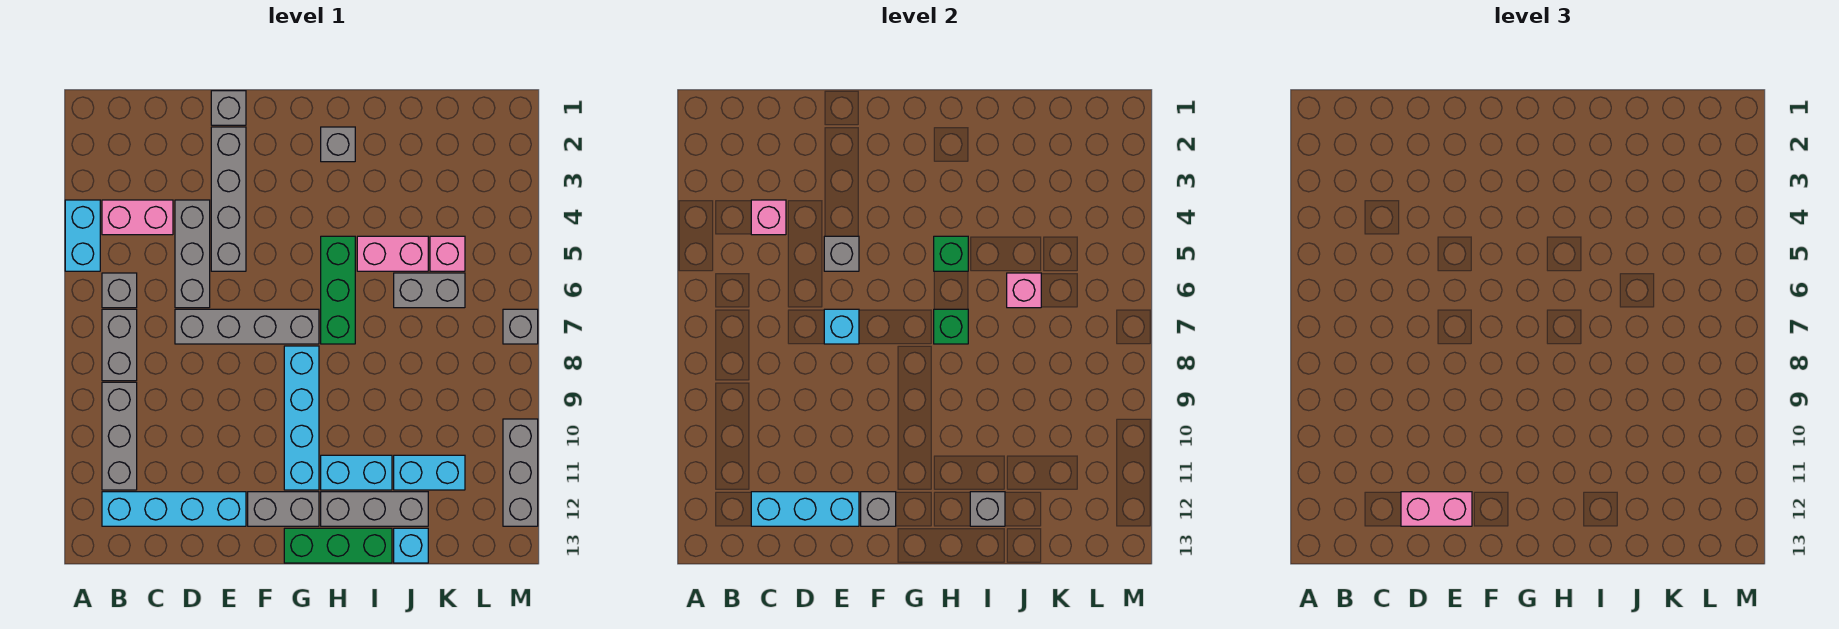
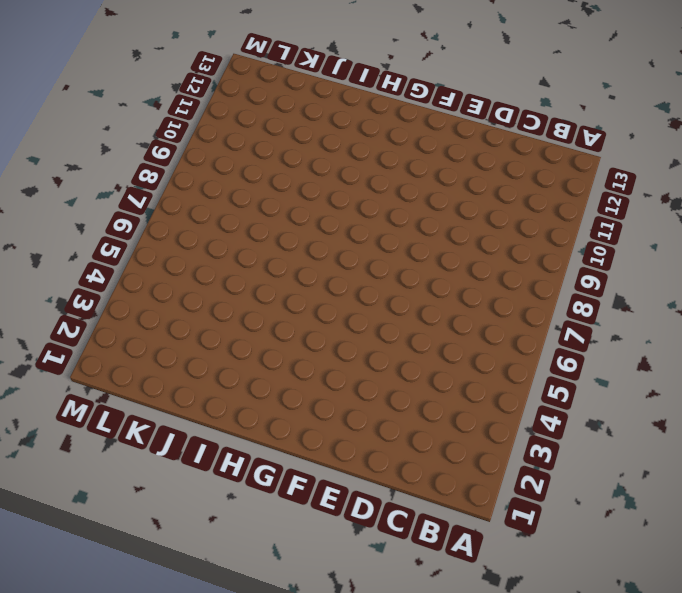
none -> cyan brick A4:A5 level 1
none -> pink brick B4:C4 level 1
none -> grey brick B6 level 1
none -> grey brick B7:B8 level 1

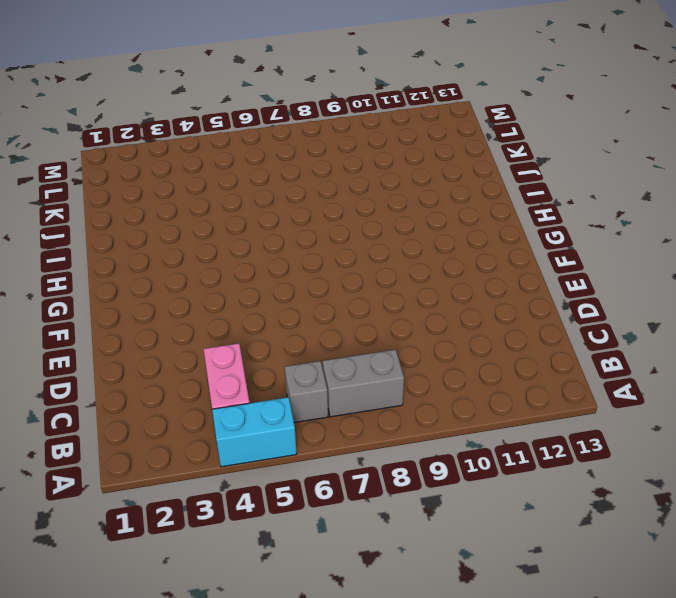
none -> grey brick B9:B11 level 1
none -> cyan brick B12:E12 level 1
none -> grey brick D4:D6 level 1
none -> grey brick D7:G7 level 1

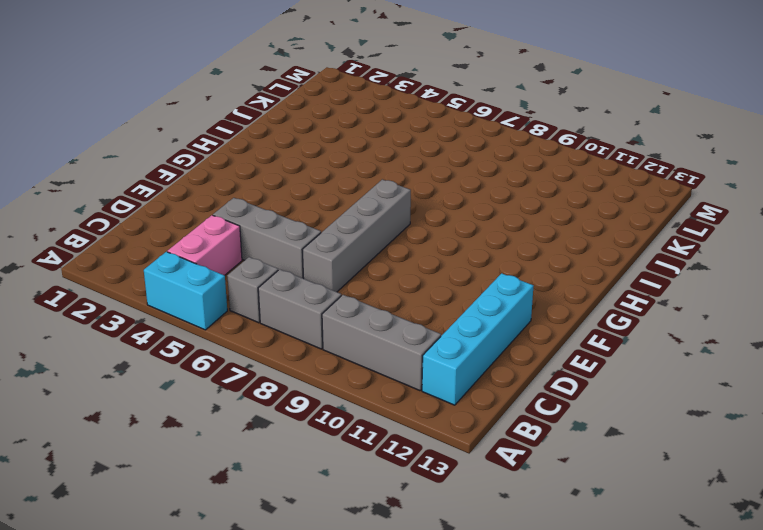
none -> grey brick E1 level 1
none -> grey brick E2:E5 level 1
none -> grey brick F12:G12 level 1
none -> cyan brick G8:G11 level 1

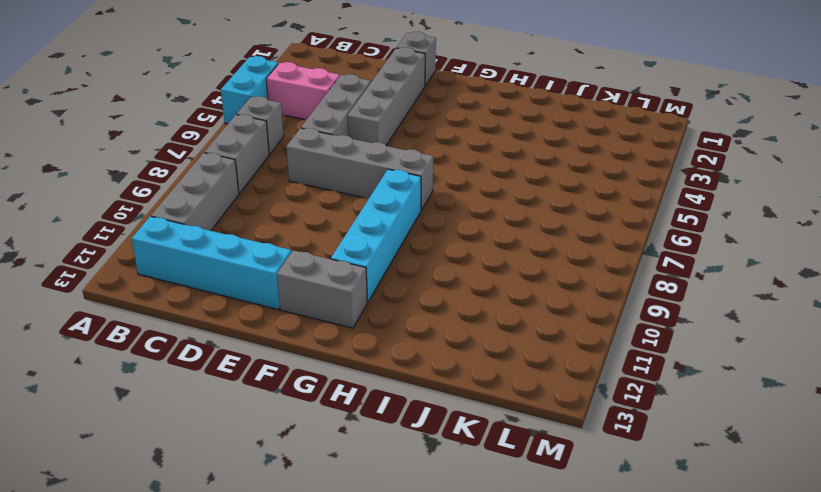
none -> green brick G13:I13 level 1
none -> grey brick H2 level 1
none -> green brick H5:H7 level 1
none -> cyan brick H11:I11 level 1

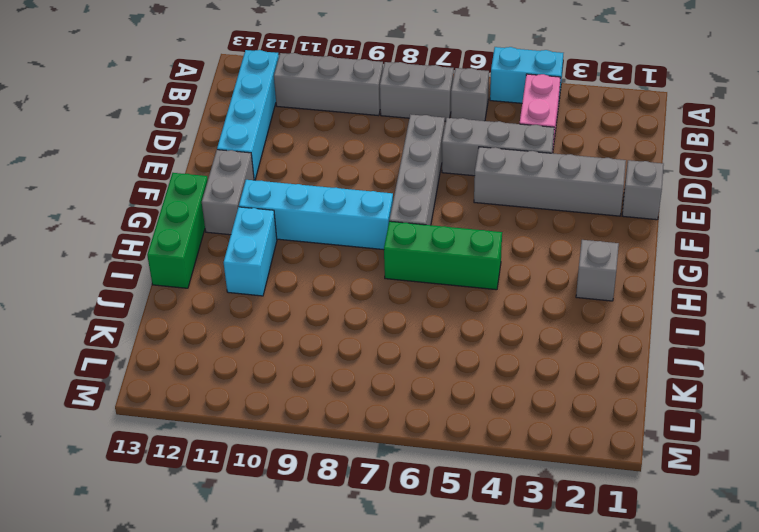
none -> grey brick H12:J12 level 1
none -> pink brick I5:J5 level 1
none -> grey brick J6:K6 level 1
none -> cyan brick J11:K11 level 1

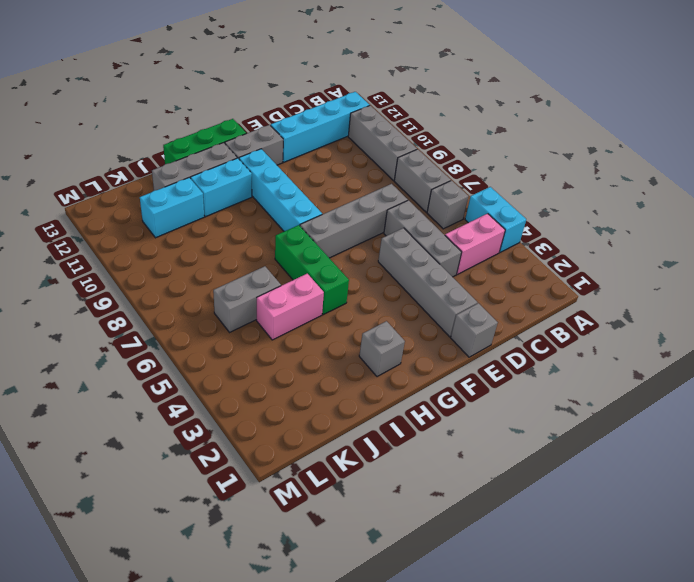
none -> cyan brick J13 level 1
none -> pink brick K5 level 1
none -> grey brick M7 level 1
none -> grey brick M10:M12 level 1

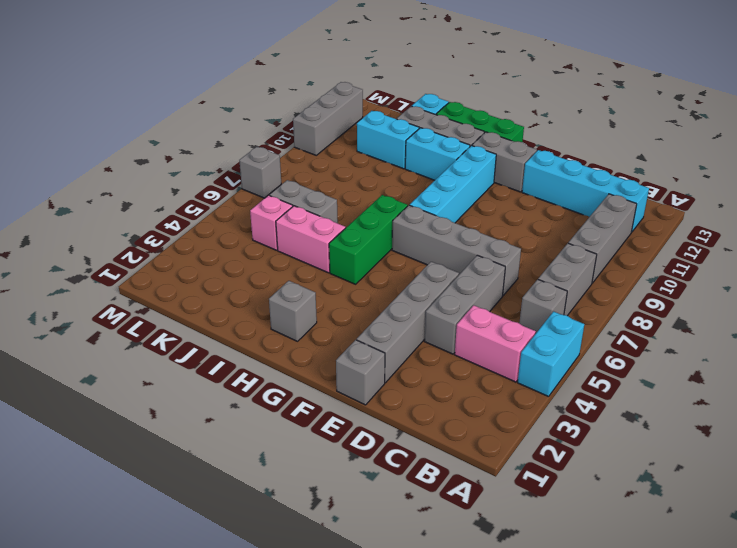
none -> pink brick C4 level 2
none -> cyan brick C12:E12 level 2
none -> grey brick E5 level 2
none -> cyan brick E7 level 2

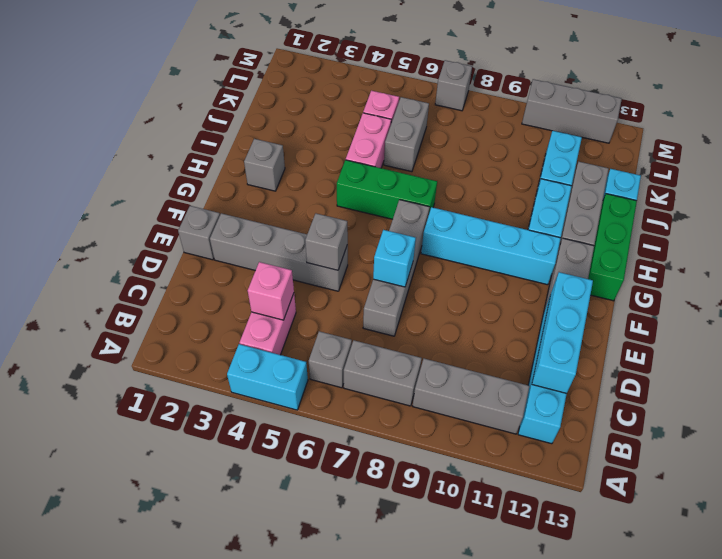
none -> grey brick D4:D6 level 1
none -> grey brick F12 level 2
none -> green brick H5 level 2
none -> green brick H7 level 2

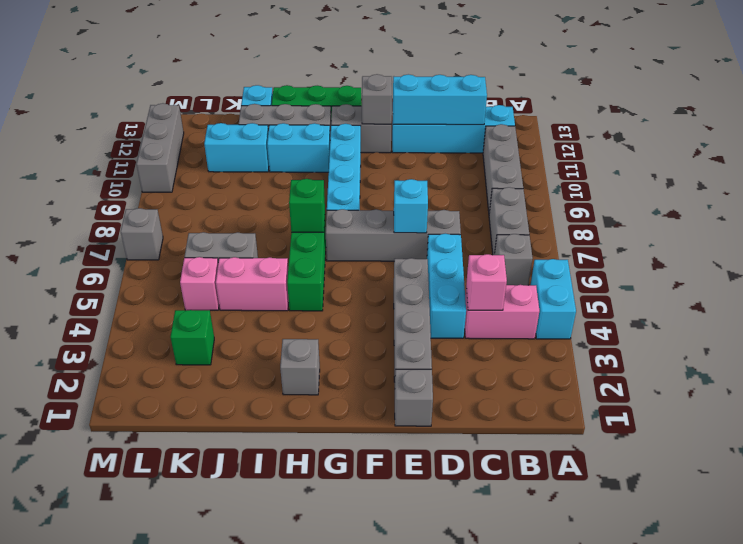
cyan brick D4:D6 level 1 -> grey brick D4:D6 level 1
green brick K3 level 1 -> green brick H5 level 2
none -> grey brick E5 level 2
none -> grey brick I12 level 2
none -> pink brick J6 level 2
none -> pink brick D12:E12 level 3

